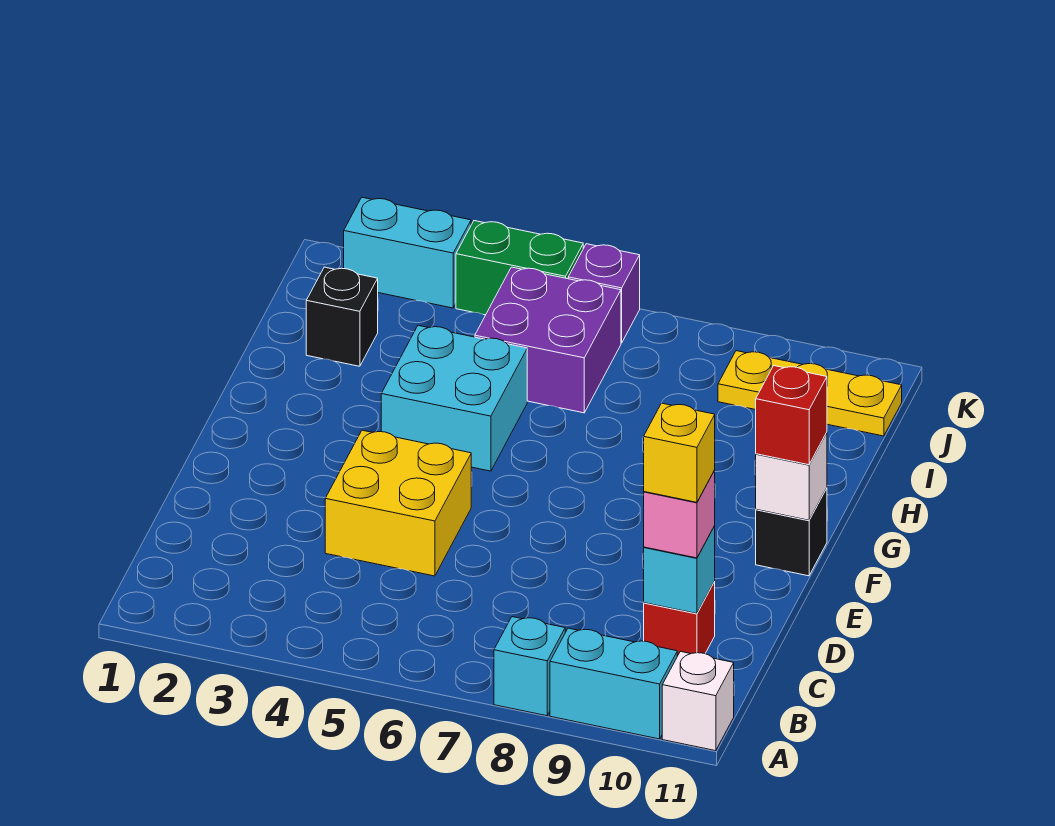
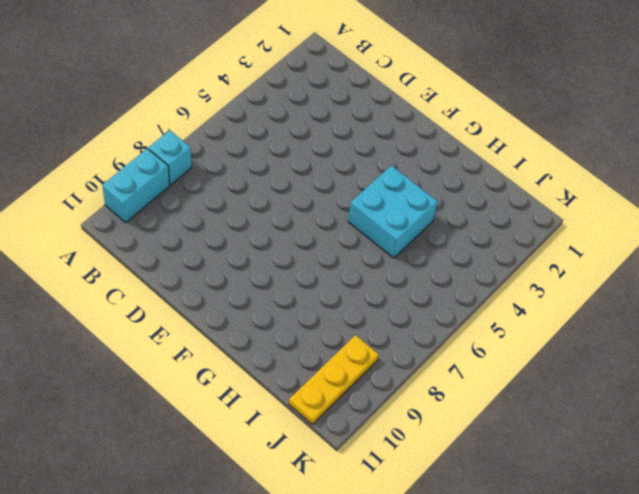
none -> white brick A11 level 1
none -> red brick C10 level 1
none -> yellow brick D4:E5 level 1

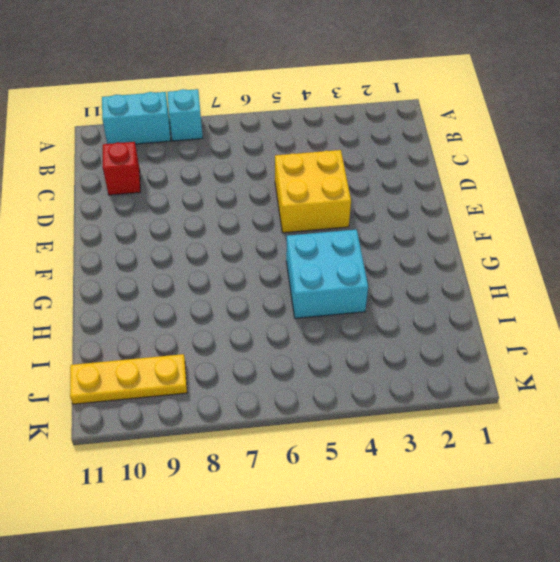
none -> white brick A11 level 1
none -> black brick F11 level 1
none -> black brick I2 level 1

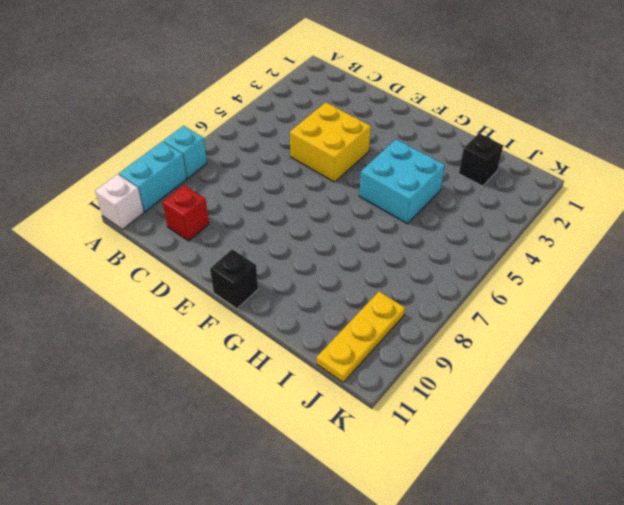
none -> purple brick I5:J6 level 1
none -> cyan brick K2:K3 level 1
none -> green brick K4:K5 level 1

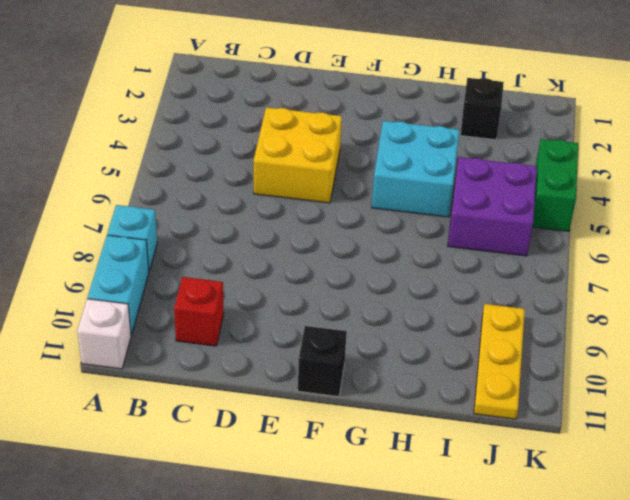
none -> cyan brick K2:K3 level 1
none -> purple brick K6 level 1
none -> cyan brick C10 level 2

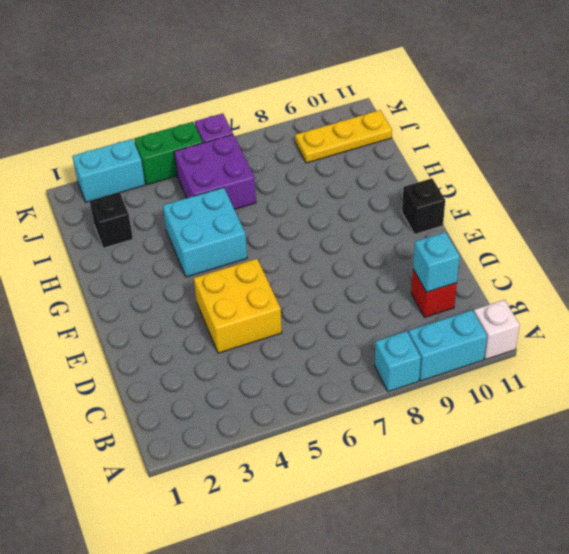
none -> white brick F11 level 2
none -> pink brick C10 level 3
none -> red brick F11 level 3

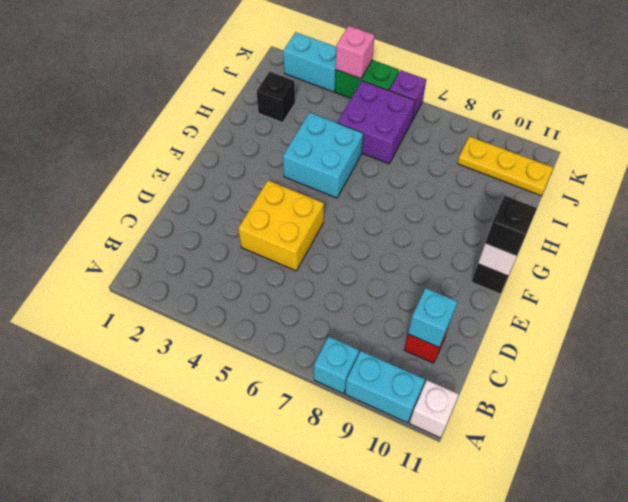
black brick F11 level 3 -> red brick F11 level 3
pink brick K4 level 2 -> pink brick C10 level 3
none -> yellow brick C10 level 4

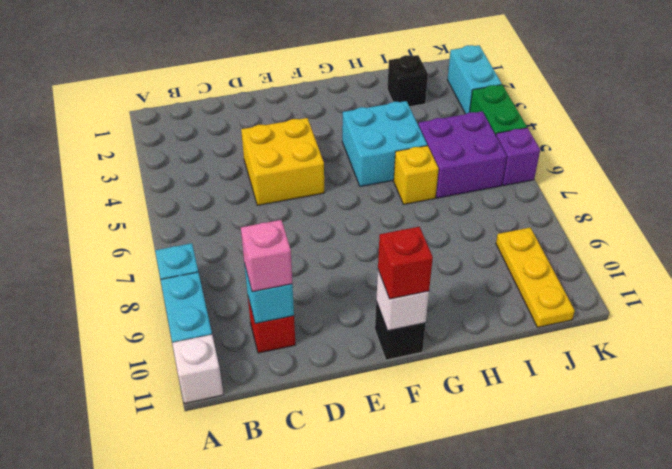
yellow brick H6 level 1 -> yellow brick C10 level 4

